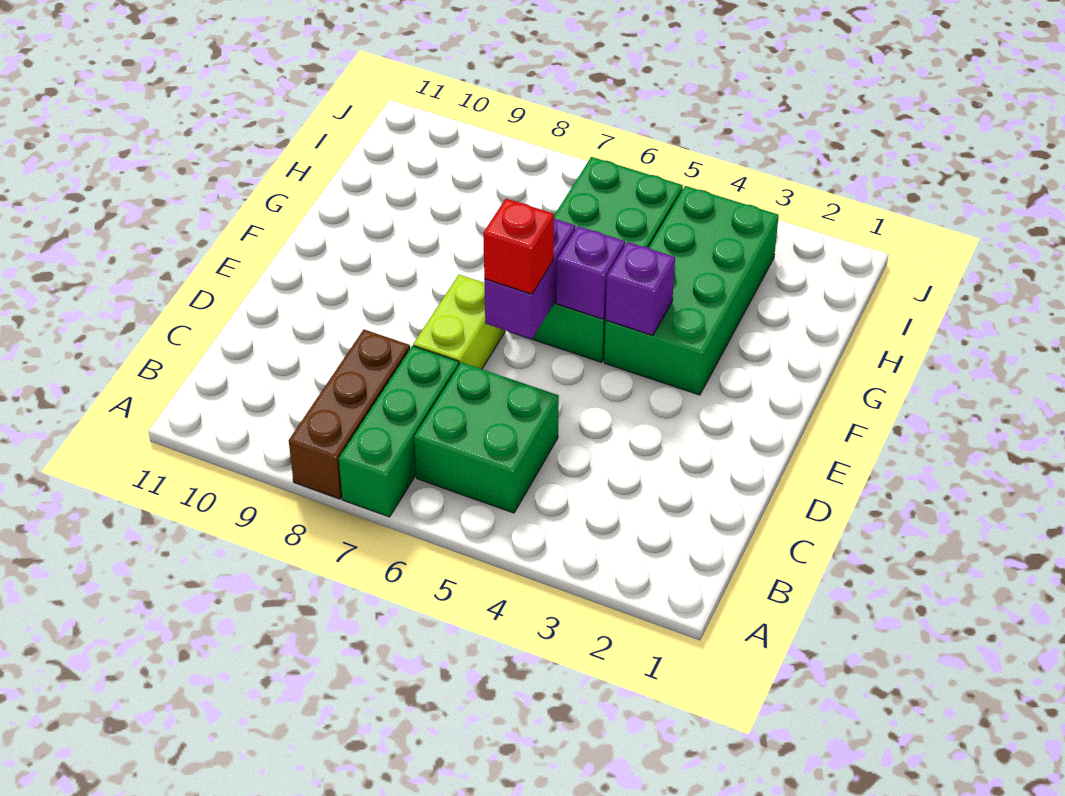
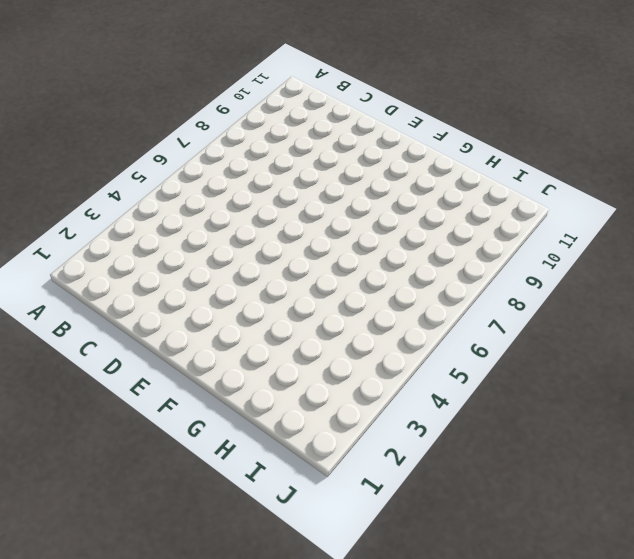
none -> green brick A7:C7 level 1
none -> brown brick A8:C8 level 1

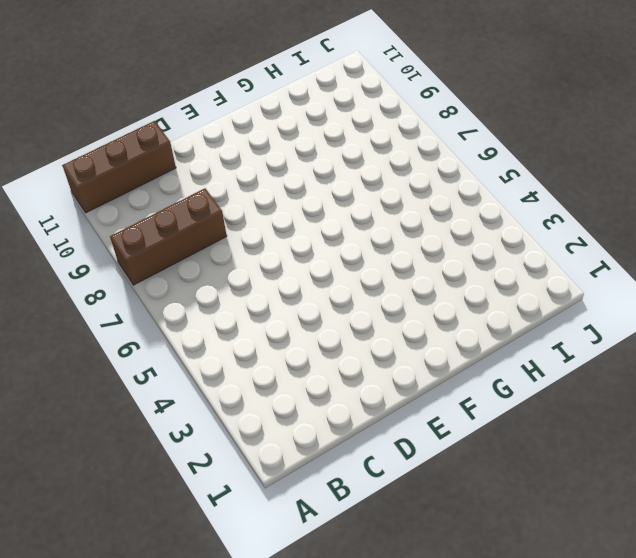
brown brick A11:C11 level 1 -> none
none -> green brick A7:C7 level 1
none -> green brick B5:C6 level 1

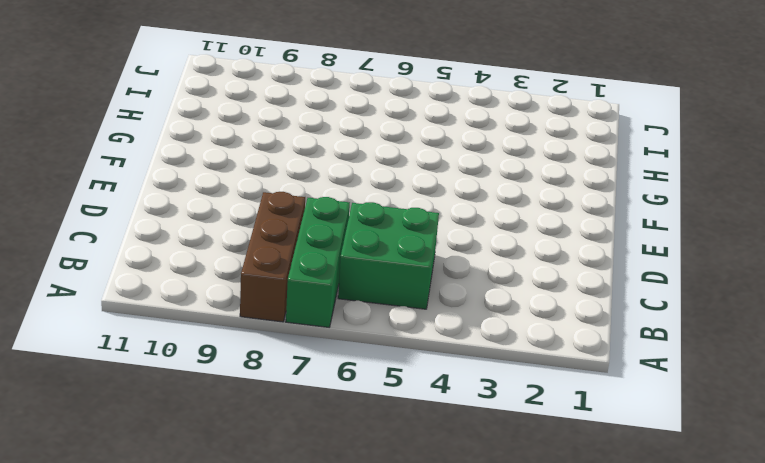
none -> lime brick D7:E7 level 1
none -> green brick F3:I4 level 1

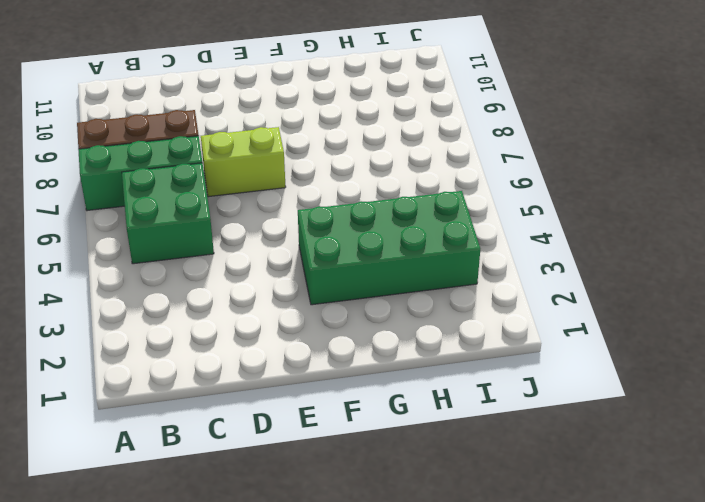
none -> green brick F5:I6 level 1
none -> purple brick E6:F6 level 2

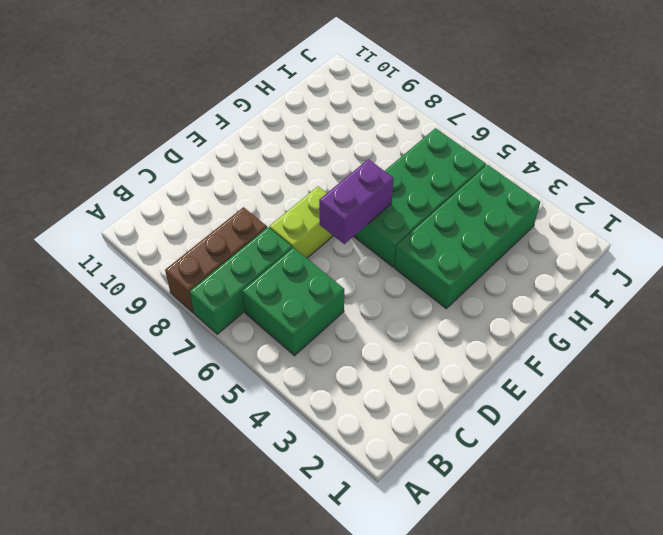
none -> purple brick F4 level 2
none -> purple brick F5 level 2

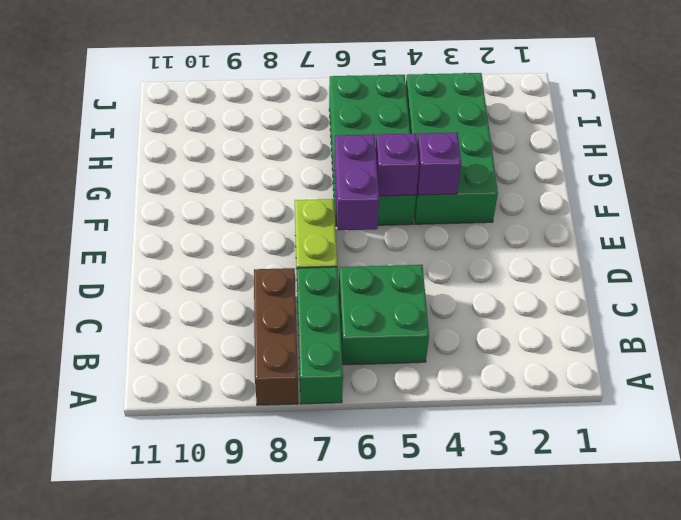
none -> red brick E6 level 3

